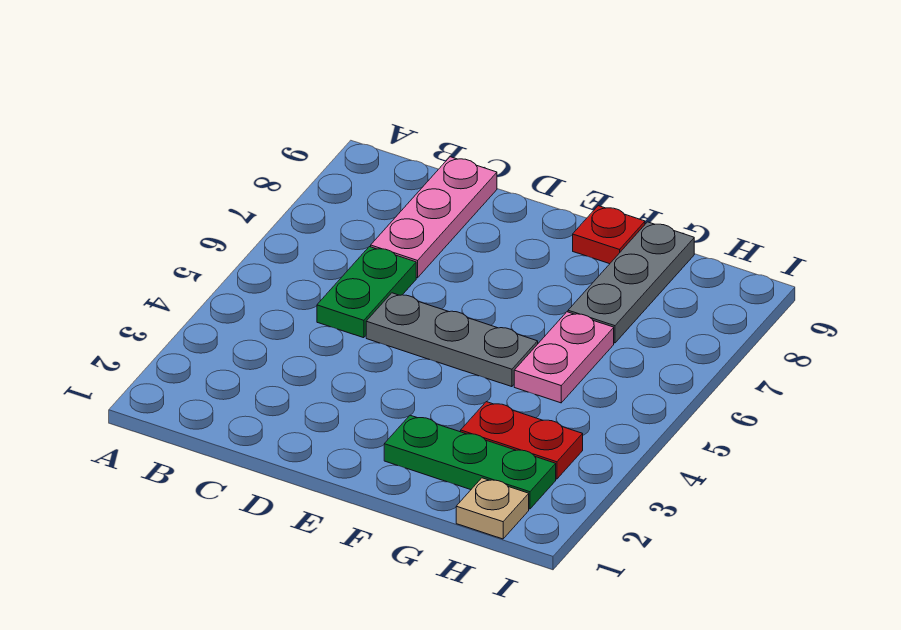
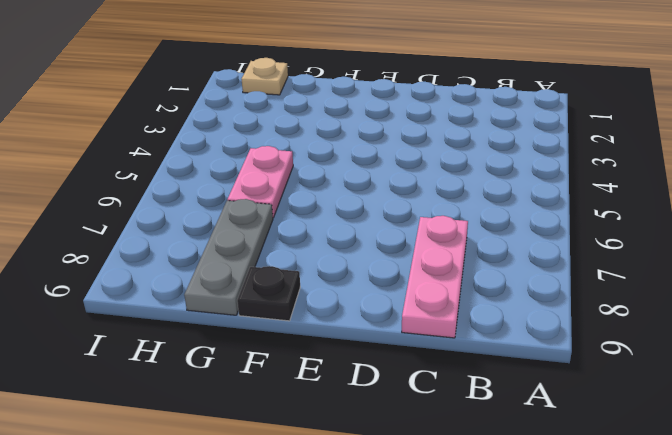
black plate F9 level 1 -> red plate F9 level 1
none -> green plate C5:C6 level 1
none -> grey plate D5:F5 level 1

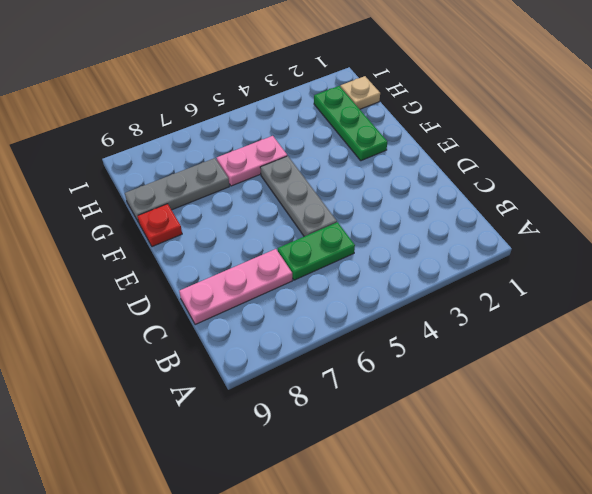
none -> red plate G3:H3 level 1

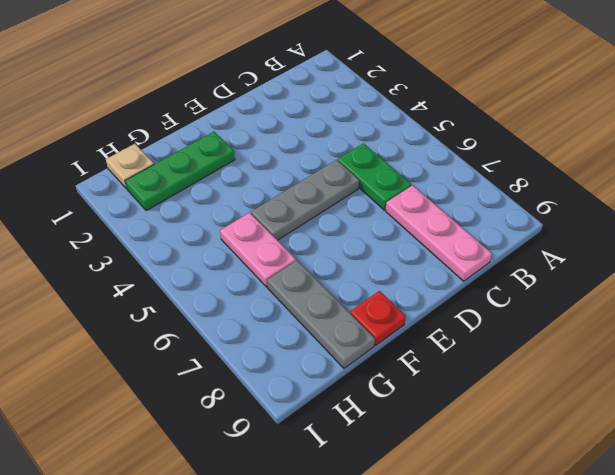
none -> red plate G3:H3 level 1

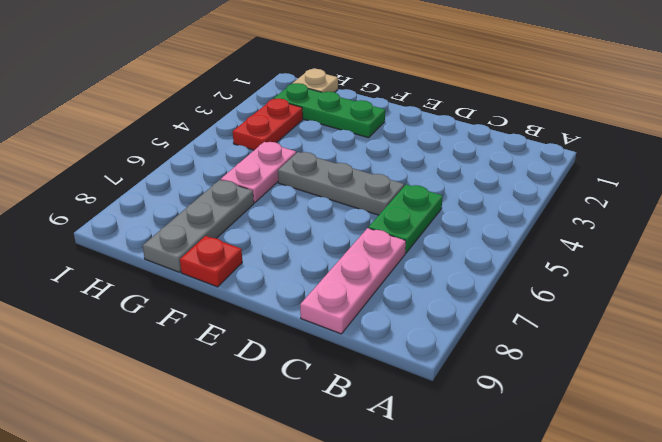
red plate H3:H4 level 1 -> red plate G3:H3 level 1

